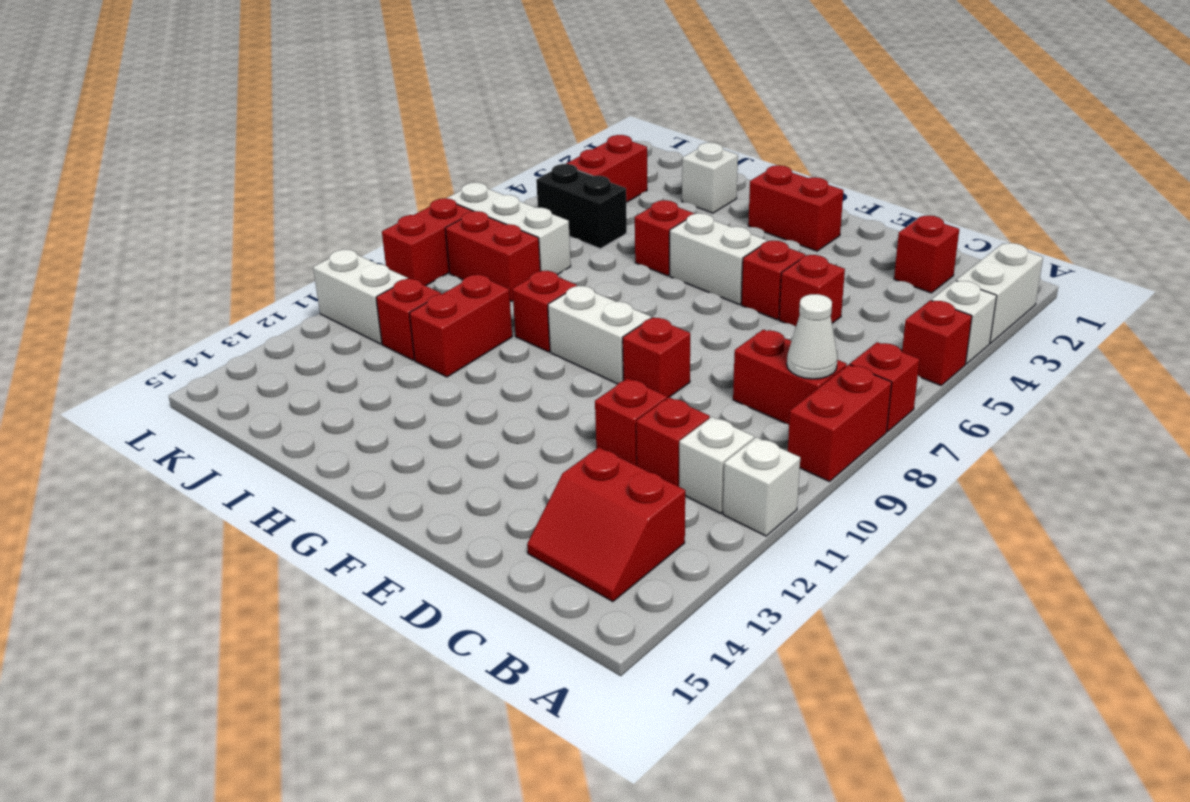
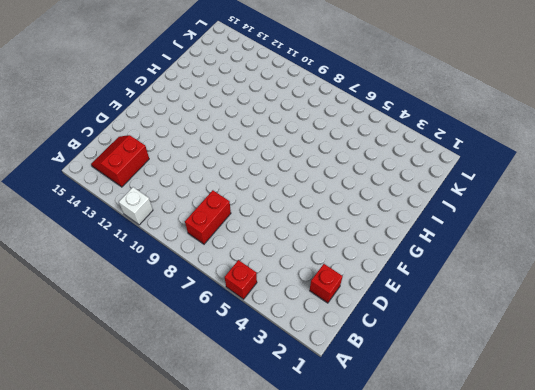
none -> white brick A2:A3 level 1
none -> white brick A4 level 1
none -> red brick A7 level 1
none -> red brick A8:A9 level 1

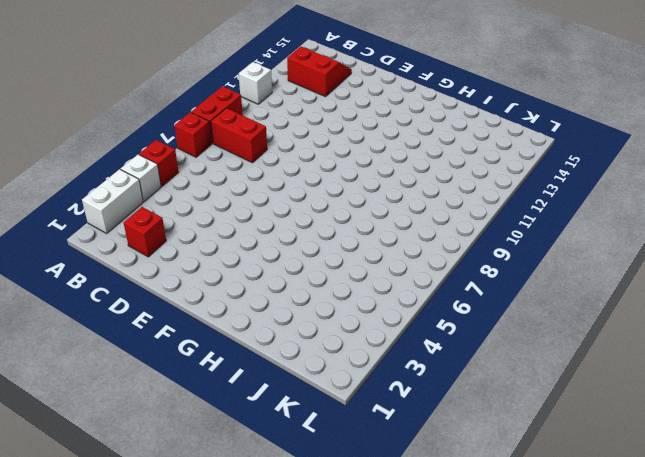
none -> white brick B11 level 1
none -> red brick C11 level 1
none -> red brick D5 level 1
none -> red brick D11 level 1

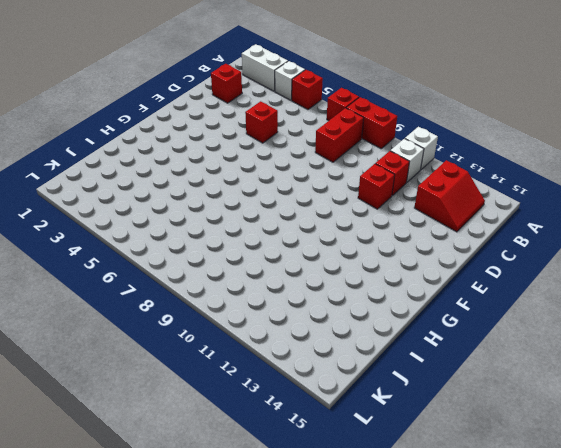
none -> red brick E5 level 1
none -> red brick E9 level 1
none -> red brick F2:G2 level 1
none -> white brick F5:G5 level 1

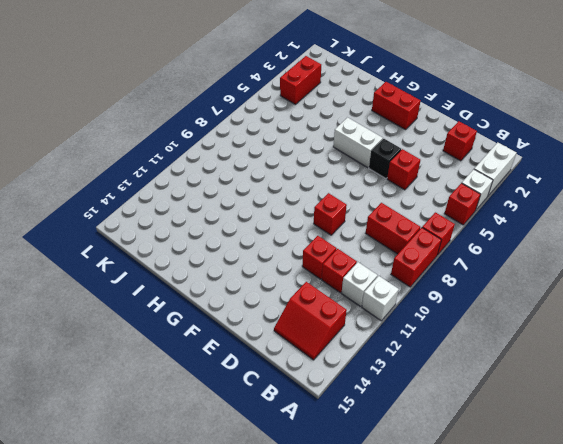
black brick E5 level 1 -> red brick E5 level 1
none -> white brick F9:G9 level 1
none -> red brick H5 level 1
none -> red brick H9 level 1
none -> white brick I2 level 1

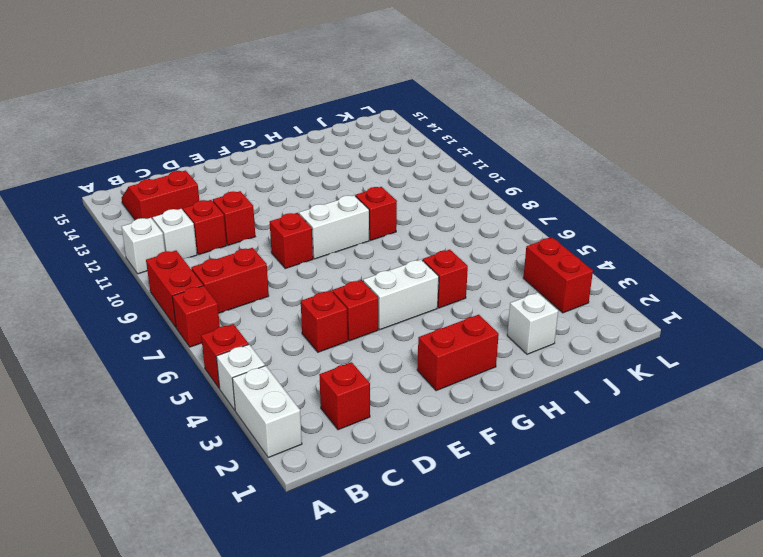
none -> red brick I10:I11 level 1
none -> black brick J5:K5 level 1
none -> white brick J7:L7 level 1
none -> red brick J8:K8 level 1

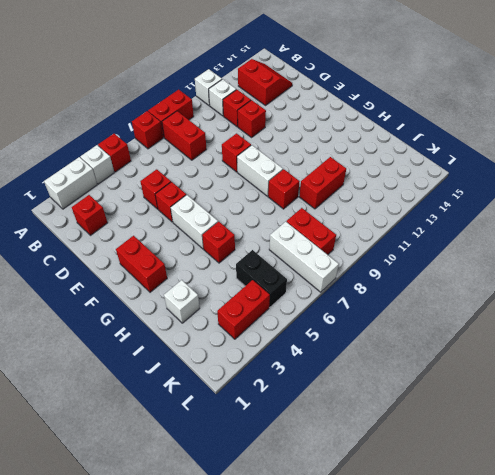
none -> red brick J11 level 1
none -> white brick K11:L11 level 1
none -> red brick L8:L9 level 1
none -> white cone B8 level 2

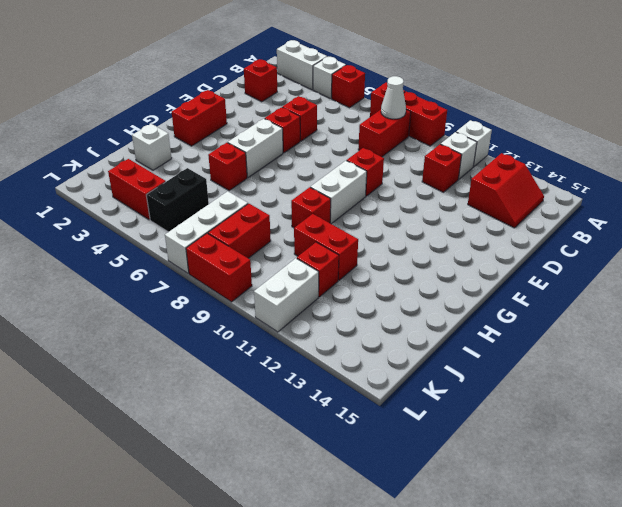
none -> red brick D11 level 1

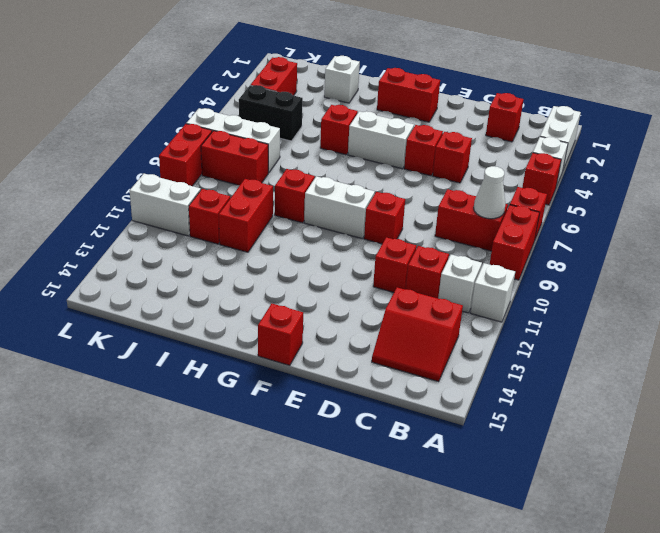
red brick F15 level 1 -> none

